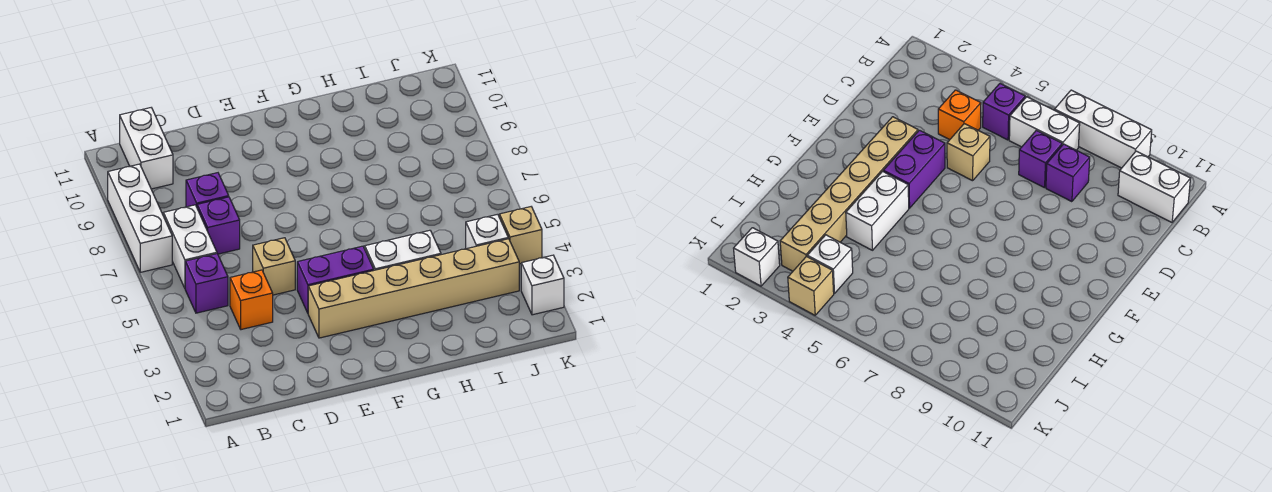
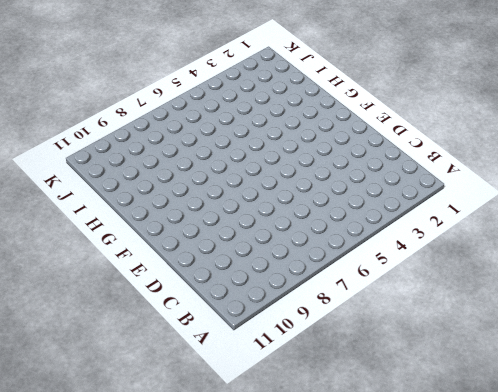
none -> white brick A7:A9 level 1
none -> purple brick B5 level 1
none -> white brick B6:B7 level 1

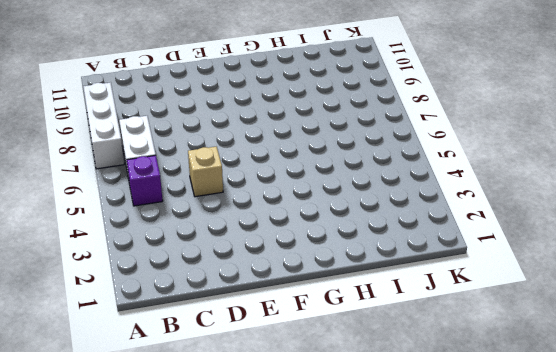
none -> white brick B10:B11 level 1
none -> orange brick C4 level 1
none -> purple brick C7 level 1

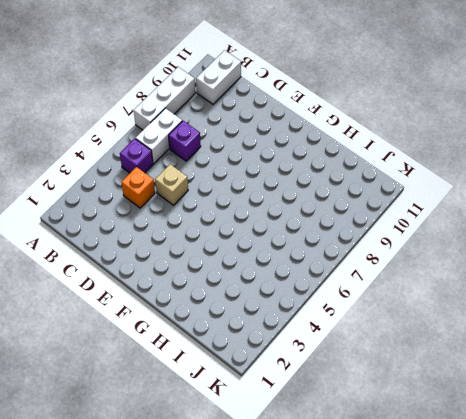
none -> purple brick C8 level 1
none -> tan brick E3:J3 level 1
none -> purple brick E4:F4 level 1

